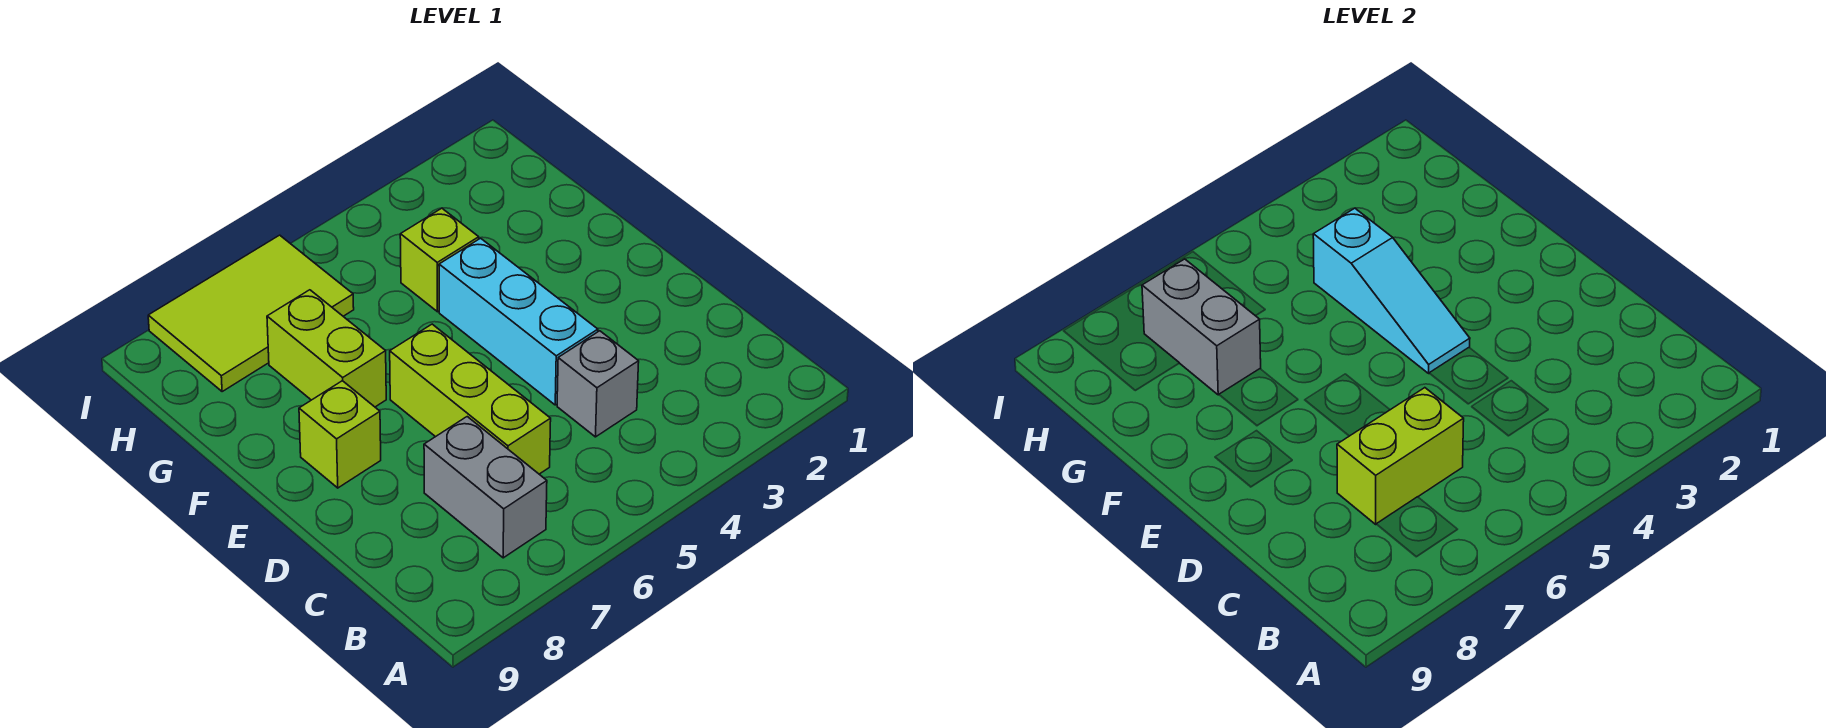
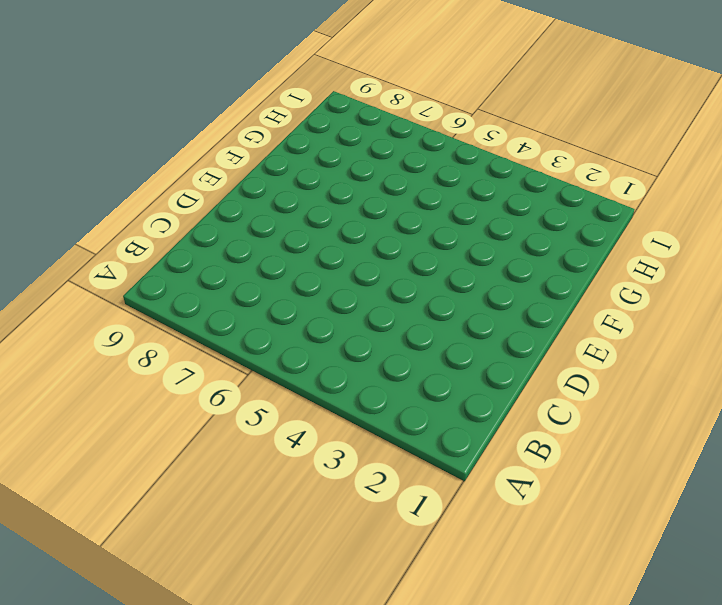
none -> grey brick B7:C7 level 1
none -> grey brick C4 level 1

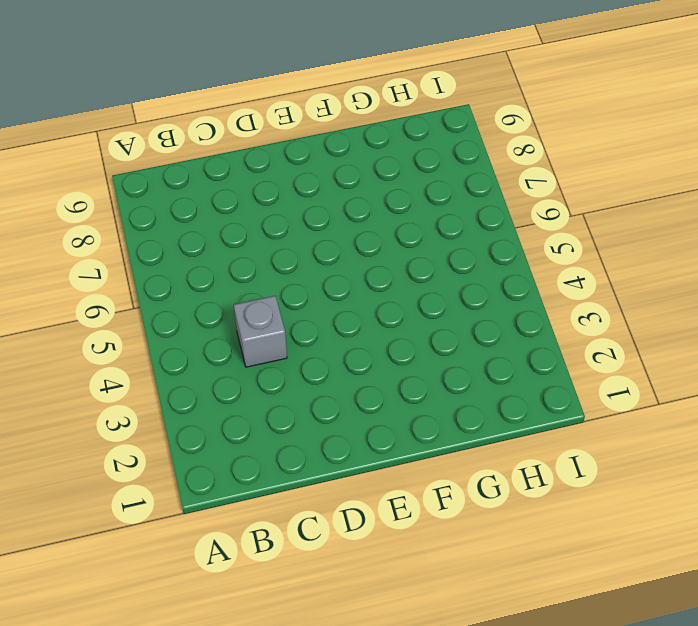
none -> grey brick B7:C7 level 1
none -> lime brick C6:E6 level 1

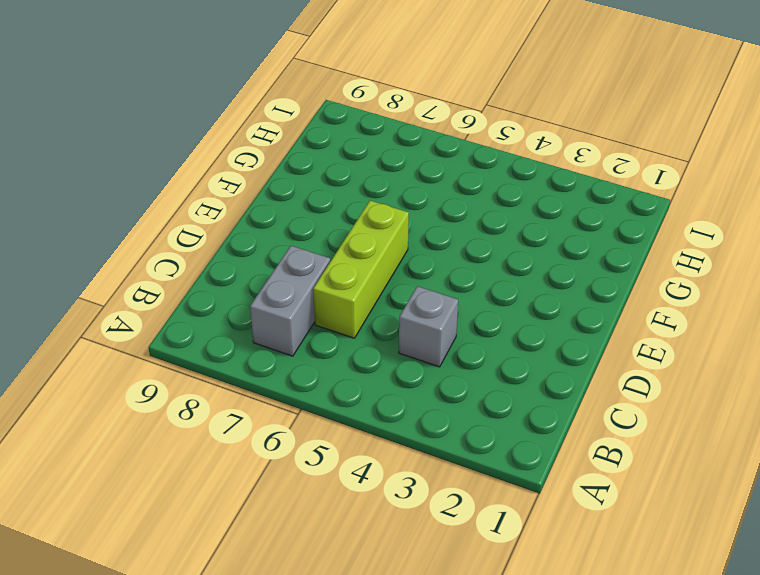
none -> cyan brick D4:F4 level 1
none -> lime brick E8 level 1

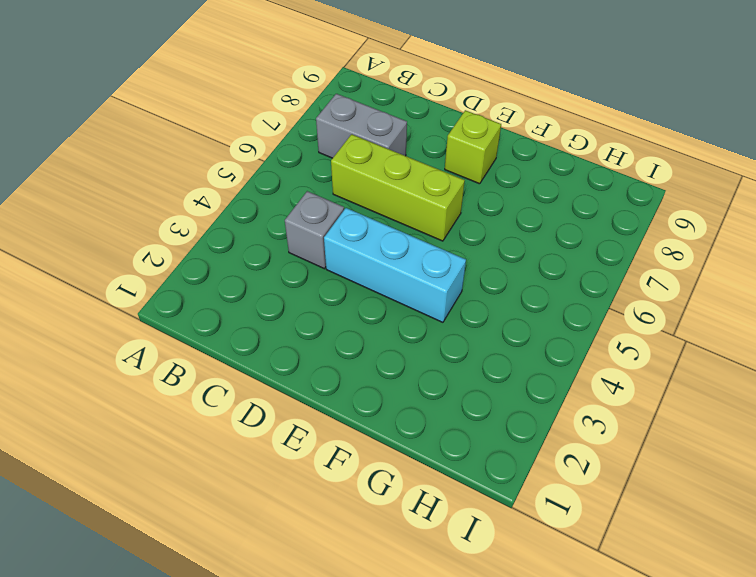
none -> lime brick F7:G7 level 1
none -> lime brick G4 level 1

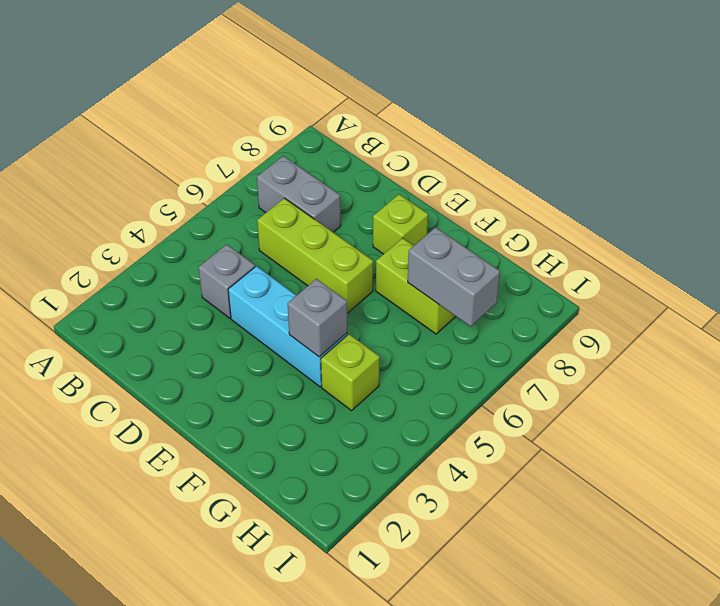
grey brick F4 level 2 -> cyan slope E4:G4 level 2 top G
none -> lime tile H6:I8 level 1
none -> lime brick C6:C7 level 2

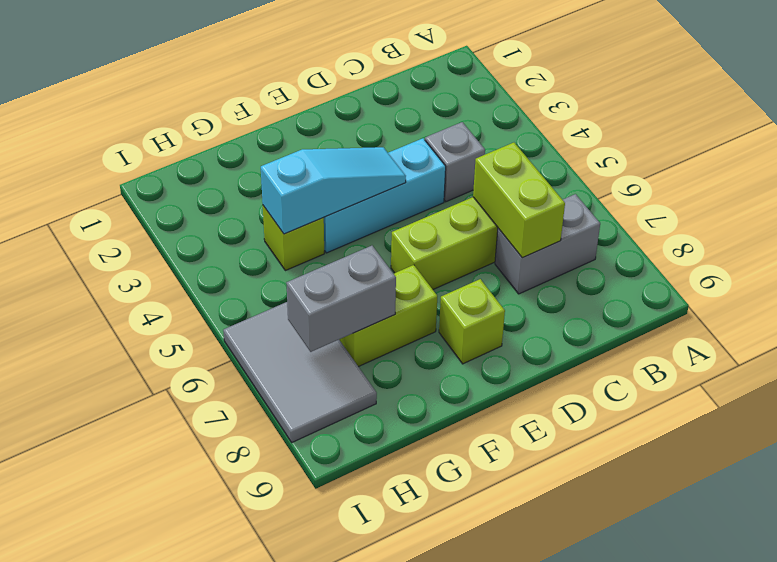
grey tile H6:I8 level 1 -> lime tile H6:I8 level 1

